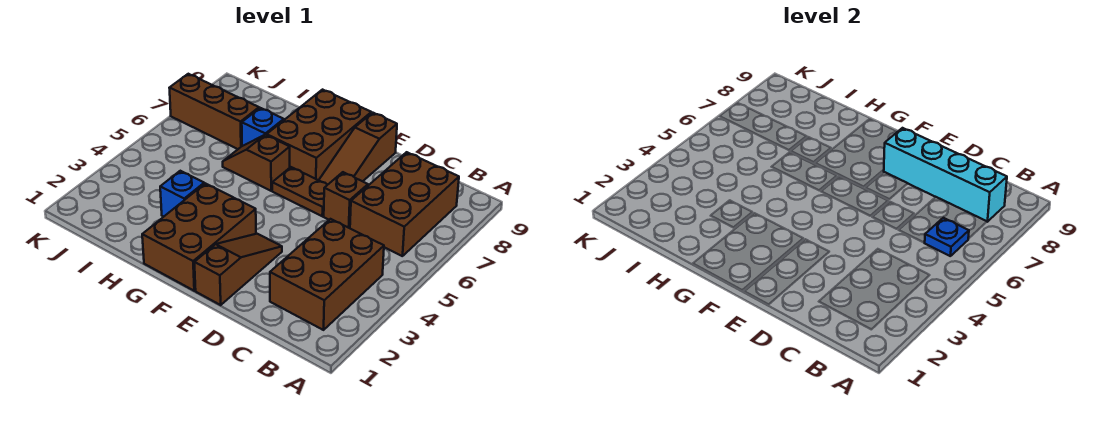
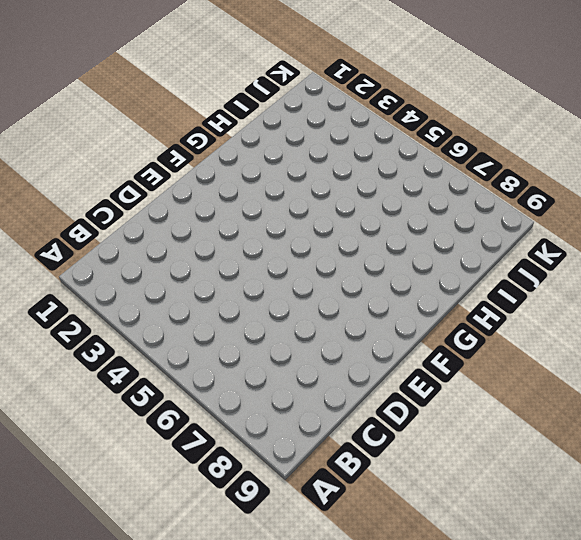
none -> brown brick B2:C4 level 1
none -> brown brick B6:C8 level 1
none -> brown brick D6 level 1

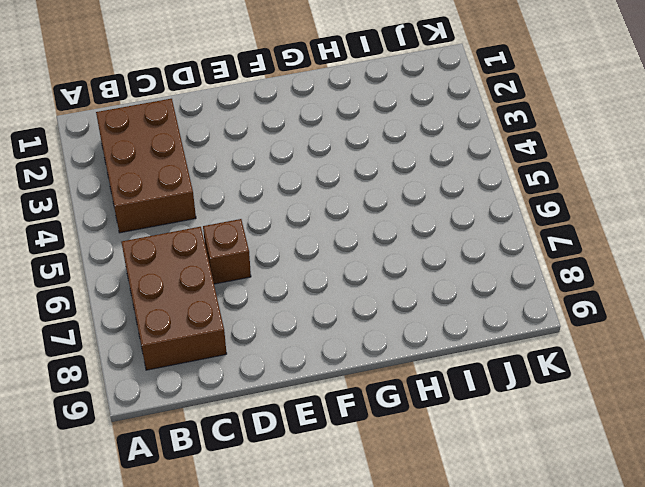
none -> brown slope E1:E3 level 1 top 1
none -> brown plate E6:F6 level 1
none -> brown slope E7:E9 level 1 top 9

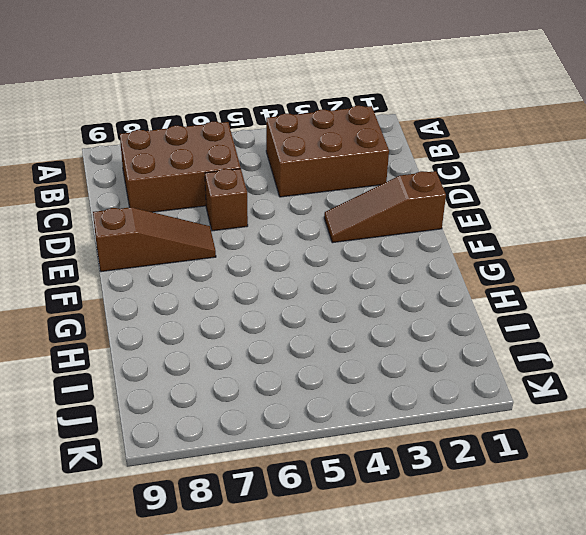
none -> brown plate E6:F6 level 1
none -> brown brick F1:G3 level 1
none -> brown brick F7:G9 level 1

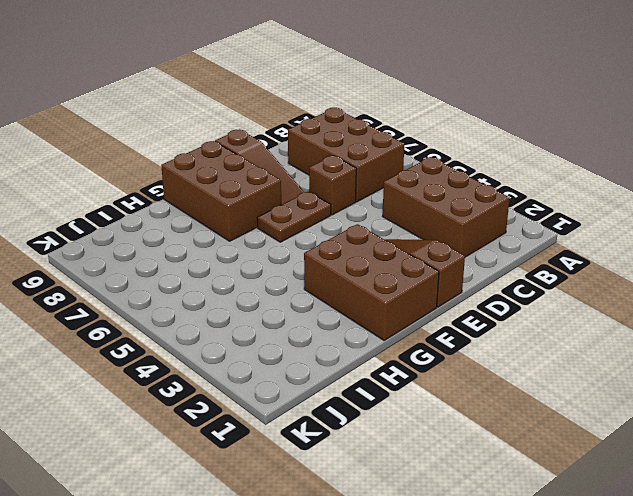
none -> brown slope G6:H6 level 1 top G
none -> blue brick H3 level 1
none -> blue brick H7 level 1

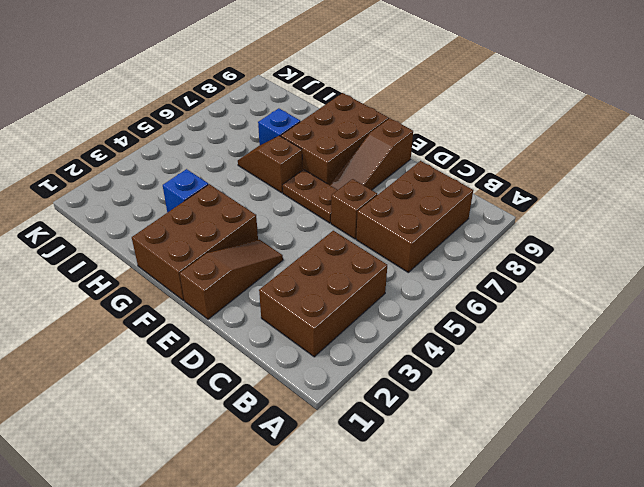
none -> brown brick I7:K7 level 1
none -> blue plate B6 level 2
none -> cyan brick B8:E8 level 2

